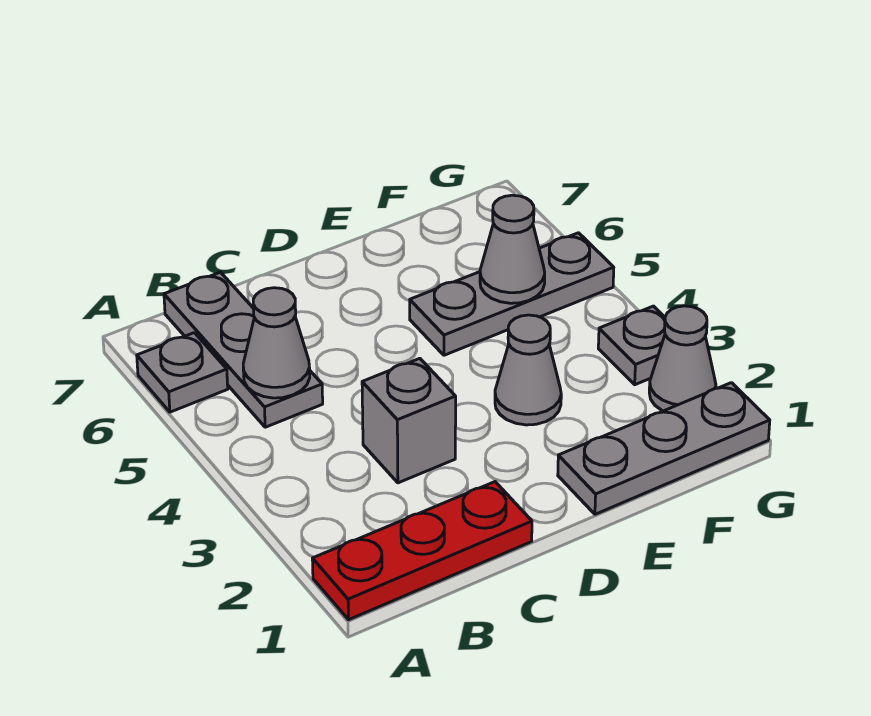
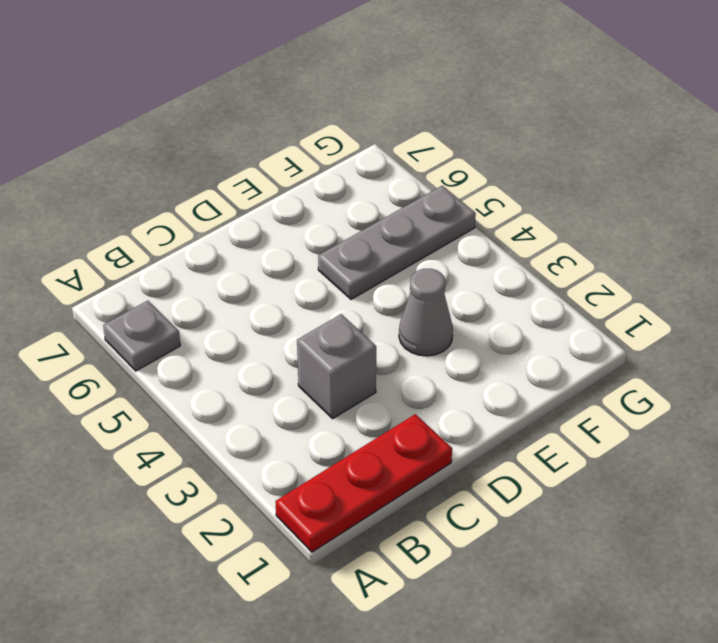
none -> grey plate B5:B7 level 1
none -> grey plate E1:G1 level 1

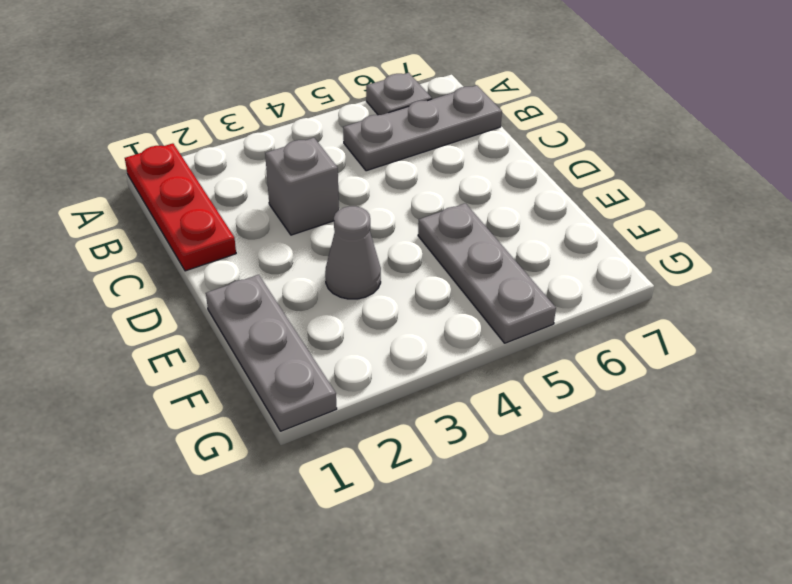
none -> grey cone G2 level 1
none -> grey plate G3 level 1

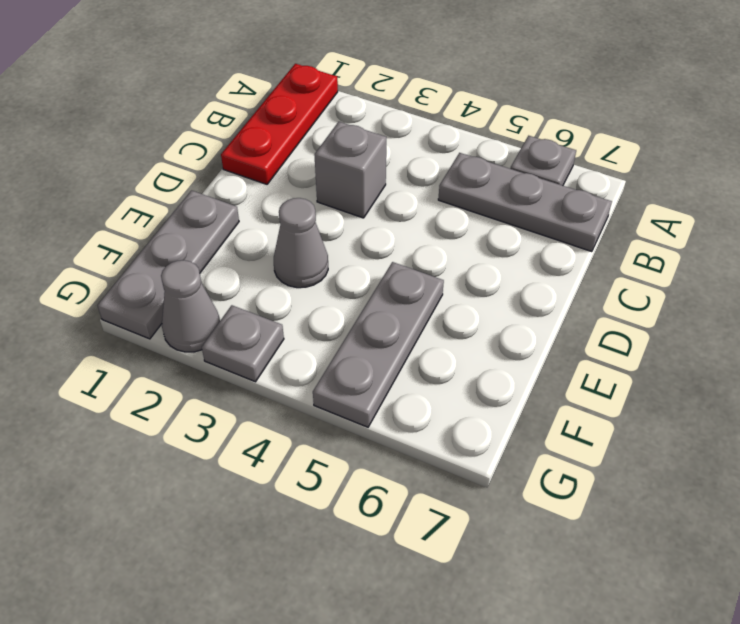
none -> grey cone B5 level 2
none -> grey cone F5 level 2

